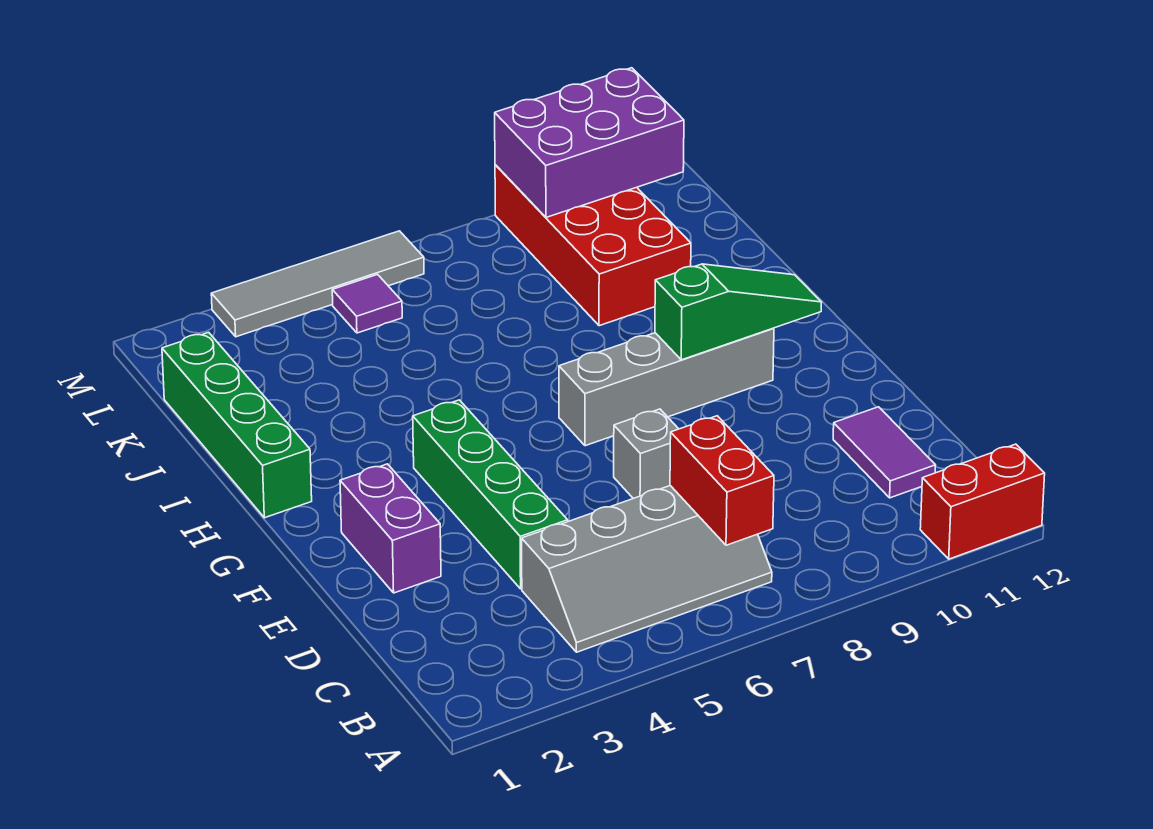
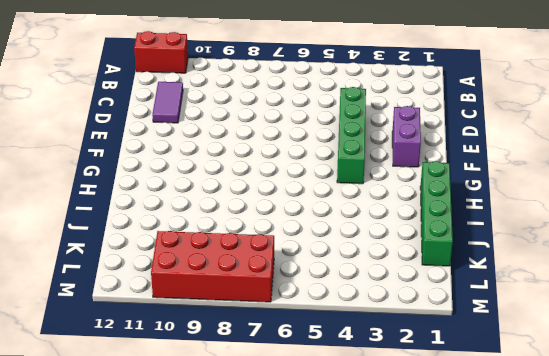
red brick L7:M10 level 1 -> red brick J9:M10 level 1
none -> grey slope B4:C7 level 1 top C
none -> grey brick E7 level 1
none -> grey brick G7:G10 level 1

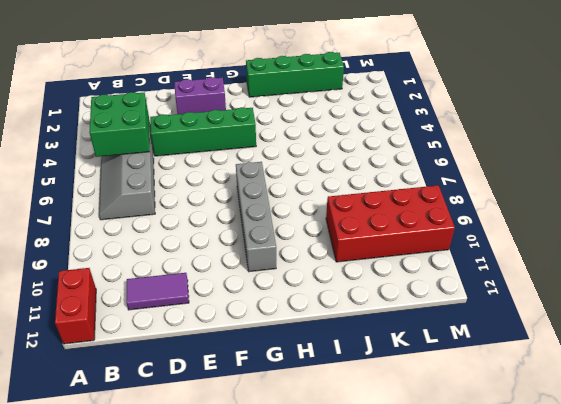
green brick B4:C5 level 2 -> none
none -> grey brick E7 level 1
none -> purple tile L5 level 1
none -> grey tile M3:M6 level 1

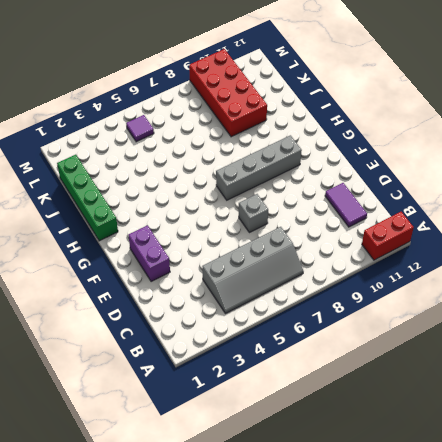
none -> green brick D4:G4 level 1
none -> grey tile M3:M6 level 1
none -> red brick B7:C7 level 2

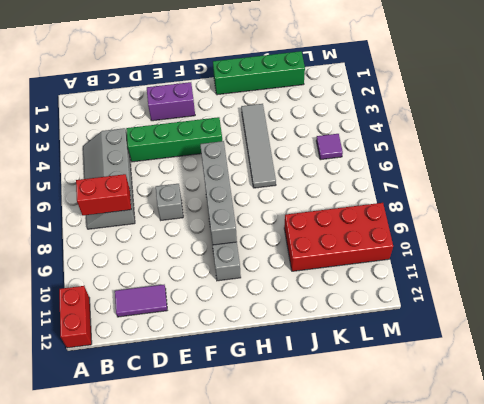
grey brick G6:G9 level 2 -> green slope G9:G11 level 2 top 9
grey tile I3:I6 level 1 -> grey tile M3:M6 level 1
none -> purple brick L9:M11 level 2

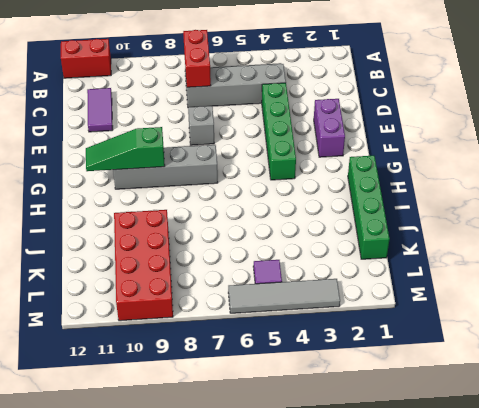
none -> purple brick L9:M11 level 2

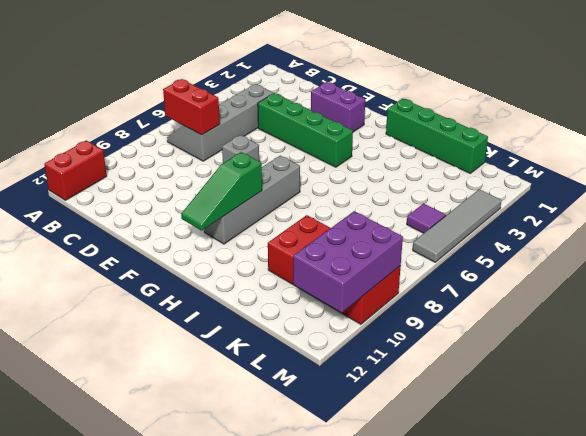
none -> purple tile C11:D11 level 1

